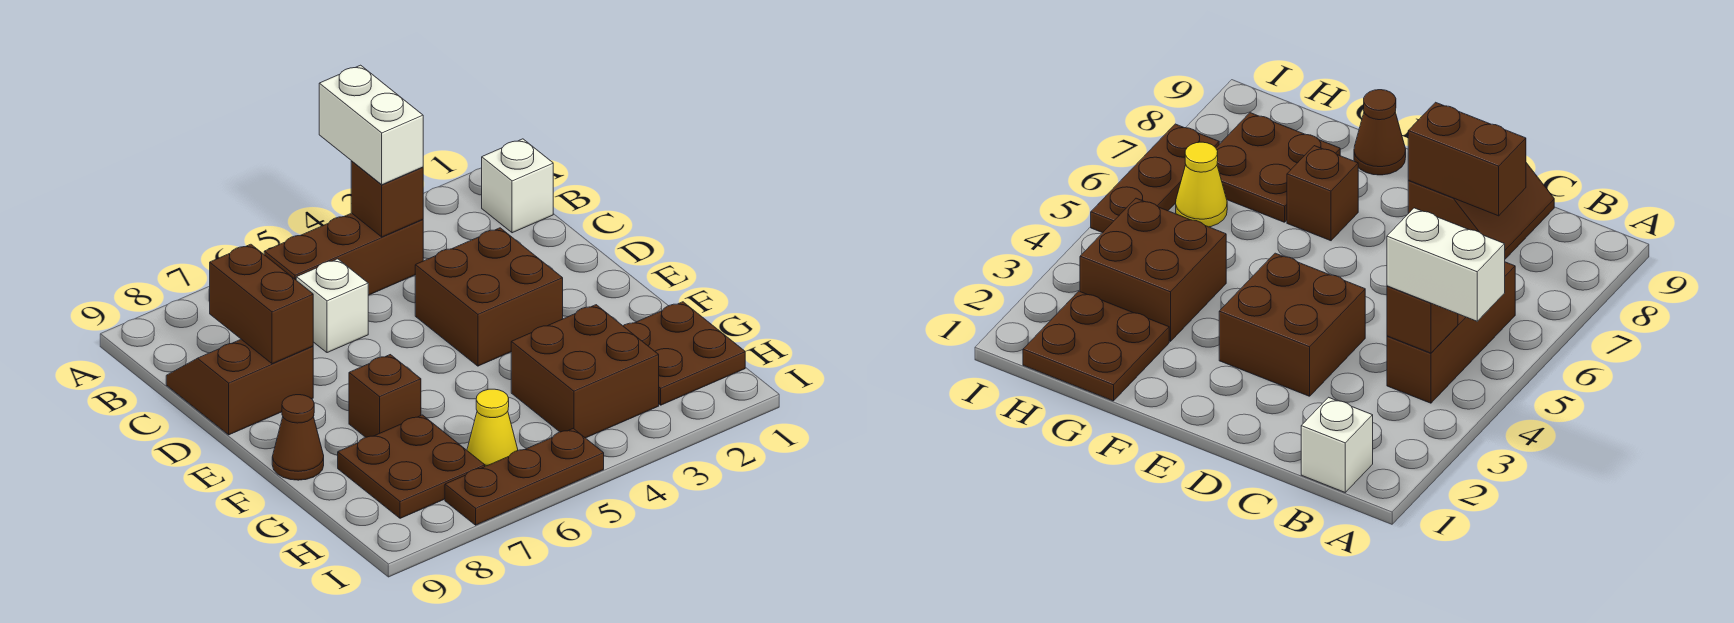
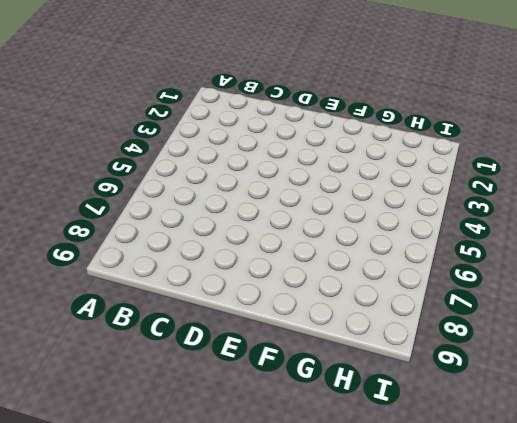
none -> white brick B1 level 1
none -> brown brick B4:B6 level 1
none -> white brick C6 level 1

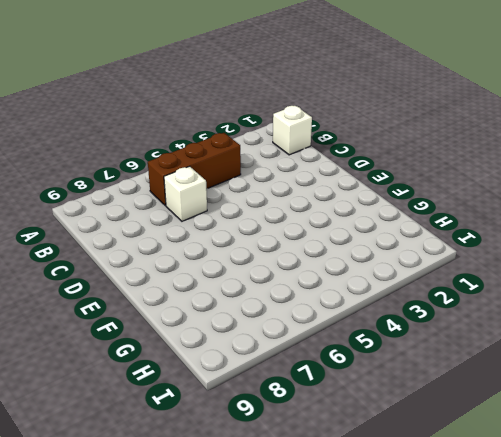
none -> brown slope C8:D9 level 1 top D
none -> brown brick D3:E4 level 1
none -> brown brick F7 level 1

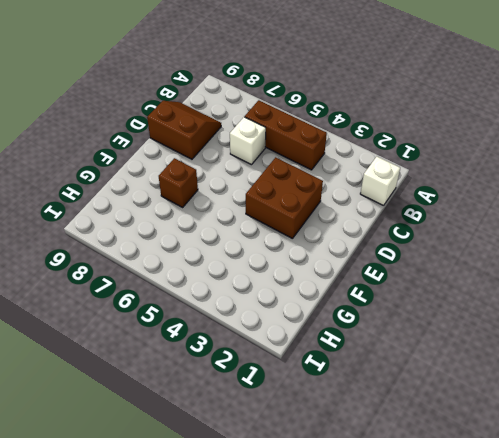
none -> brown cone F9 level 1
none -> brown plate G1:H2 level 1
none -> brown brick G3:H4 level 1

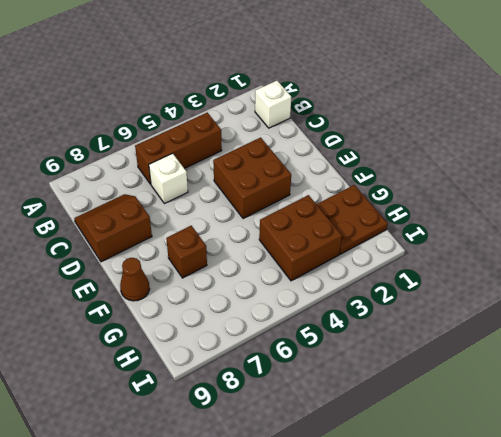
none -> brown plate G7:H8 level 1
none -> yellow cone H6 level 1
none -> brown plate I5:I7 level 1

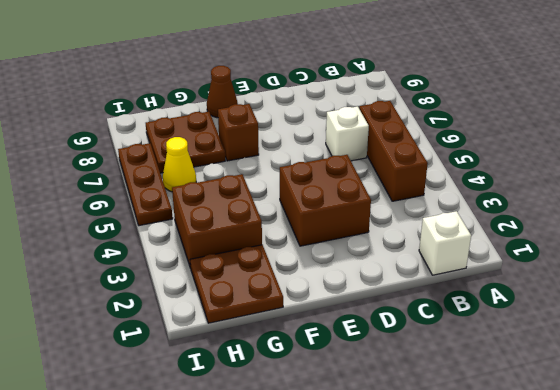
none -> brown slope C8:D9 level 1 top D
none -> brown brick B4 level 2
none -> brown brick C8:D8 level 2

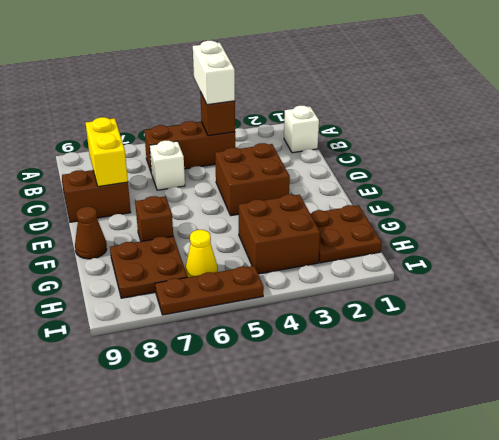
yellow brick C8:D8 level 2 -> brown brick C8:D8 level 2

